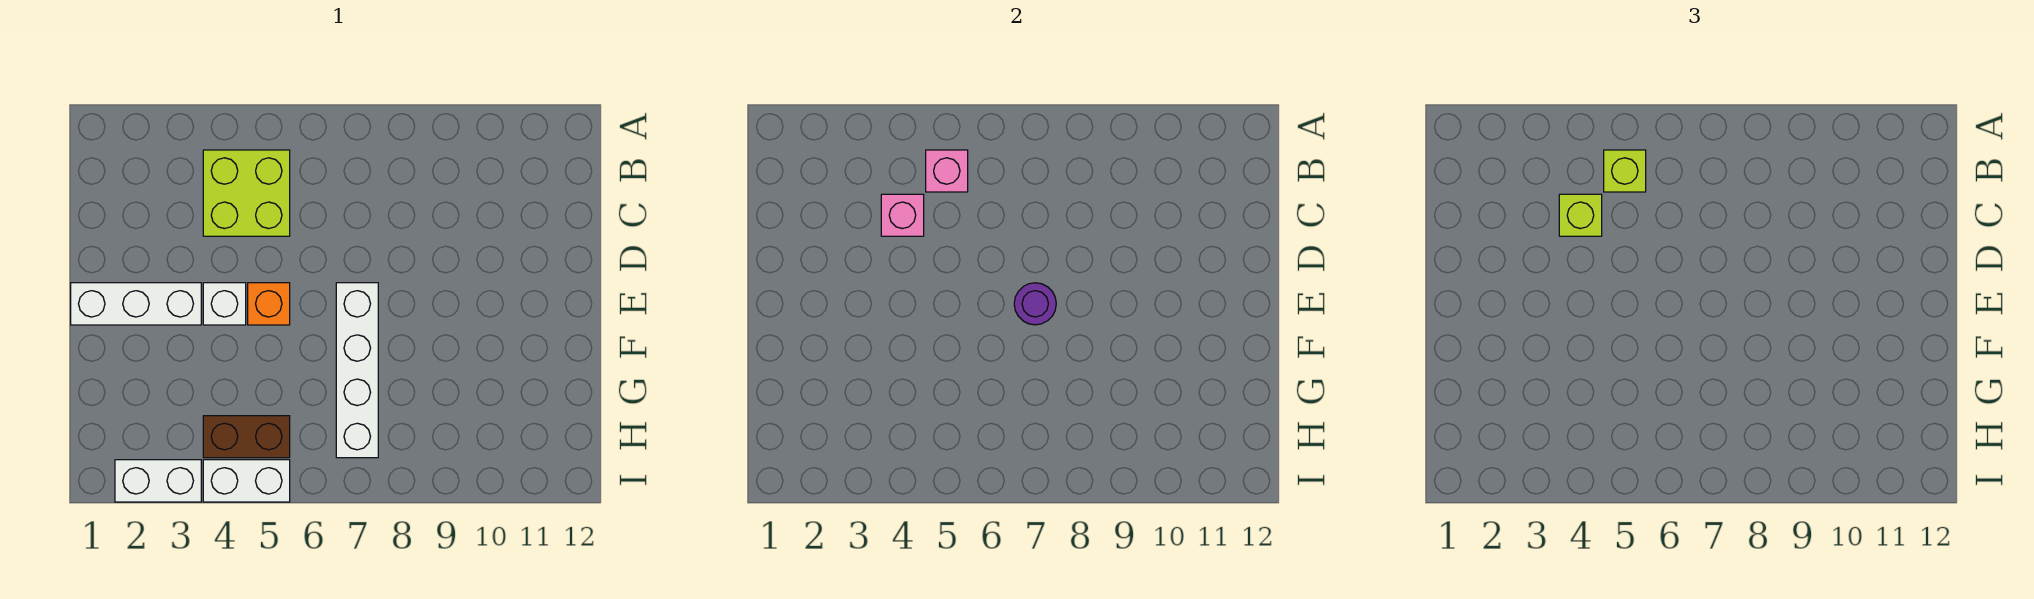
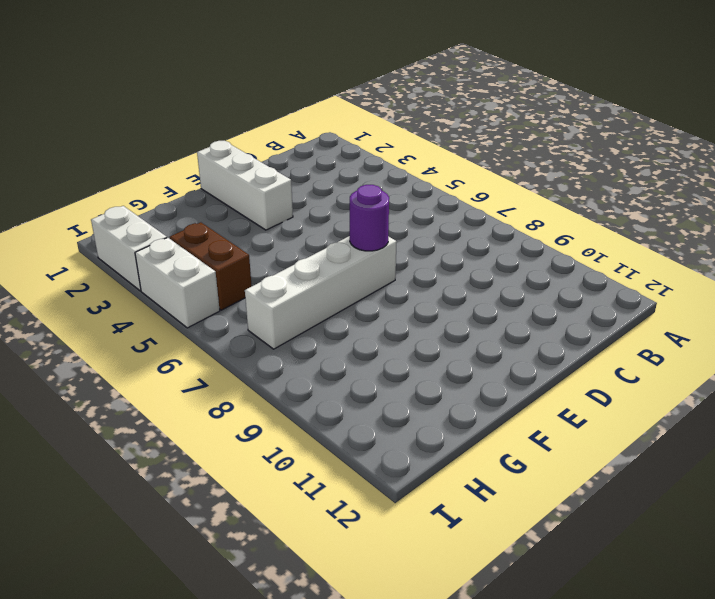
none -> lime brick B4:C5 level 1
none -> white brick E4 level 1
none -> orange brick E5 level 1

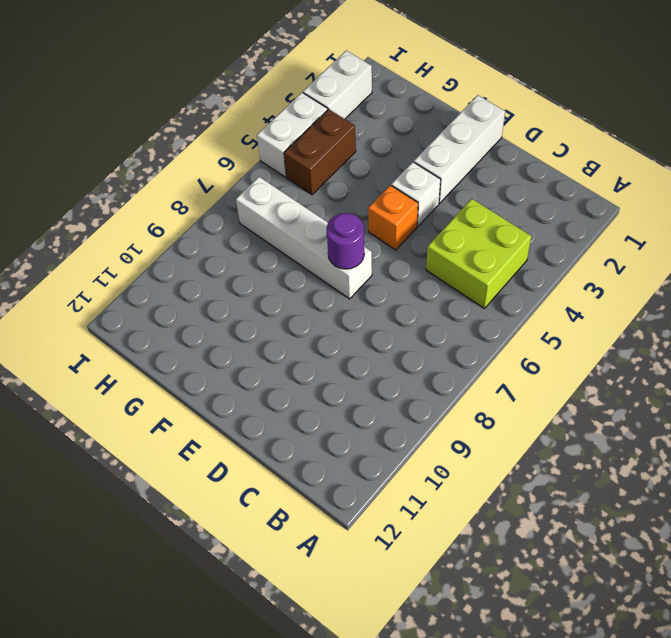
none -> pink brick B5 level 2
none -> pink brick C4 level 2
none -> lime brick B5 level 3

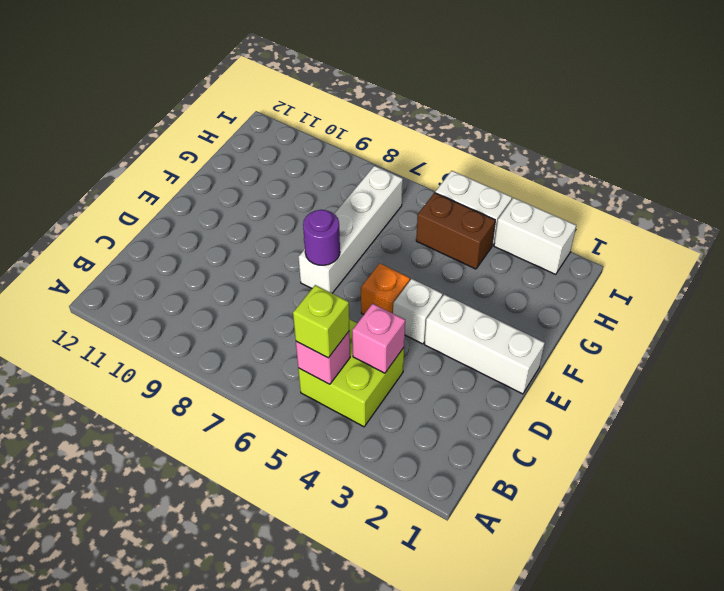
none -> lime brick C4 level 3

